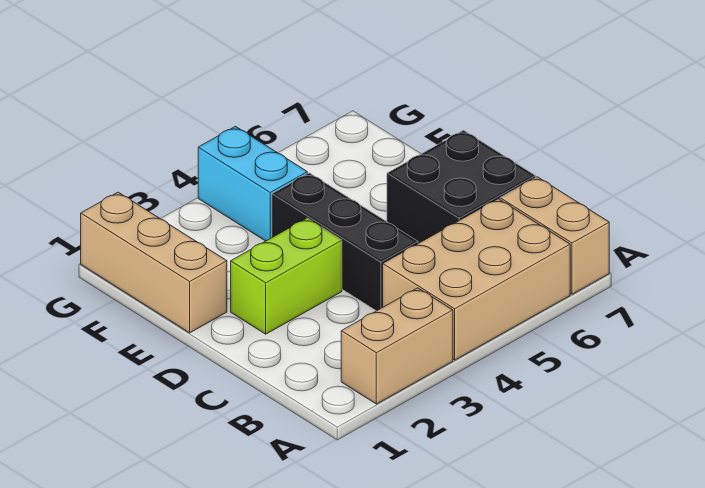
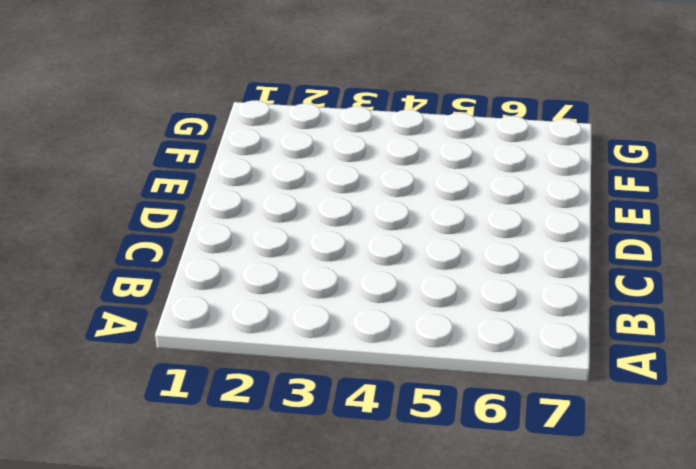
none -> tan brick A2:A3 level 1
none -> tan brick A4:B6 level 1

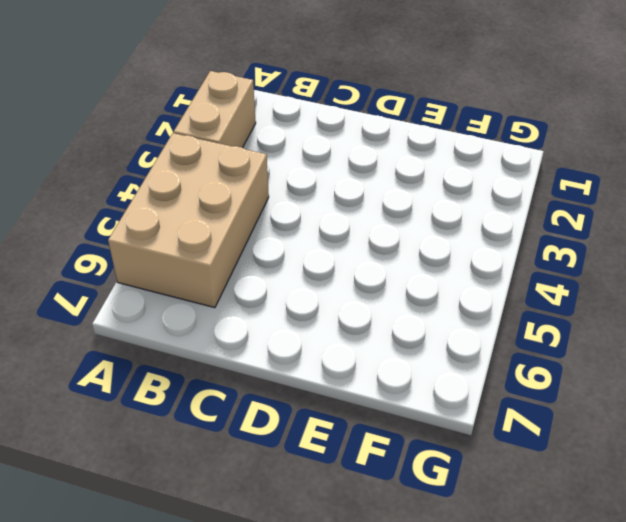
none -> tan brick A7:B7 level 1
none -> black brick C4:E4 level 1

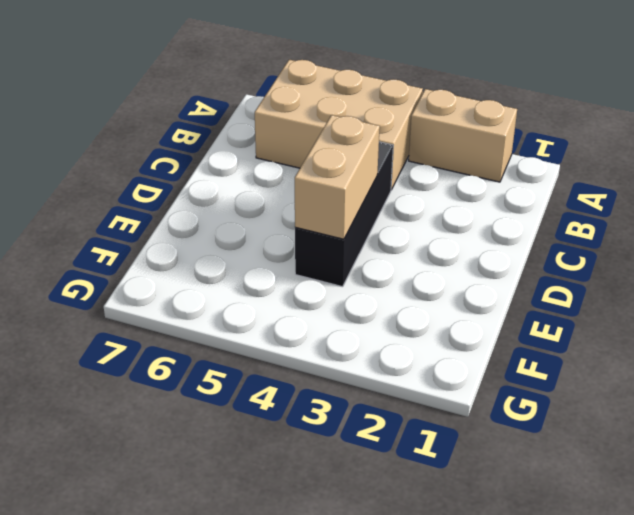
tan brick D4:E4 level 2 -> tan brick A7:B7 level 1
none -> black brick C6:D7 level 1
none -> lime brick D2:D3 level 1

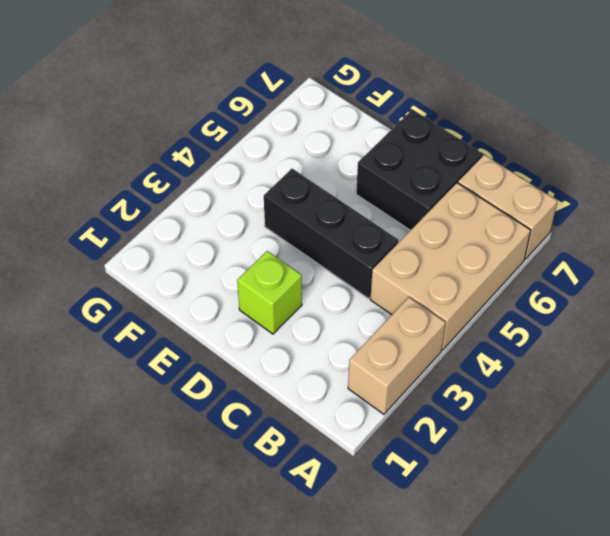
lime brick D2 level 1 -> lime brick D2:D3 level 1
none -> tan brick E1:G1 level 1
none -> cyan brick F4:G4 level 1

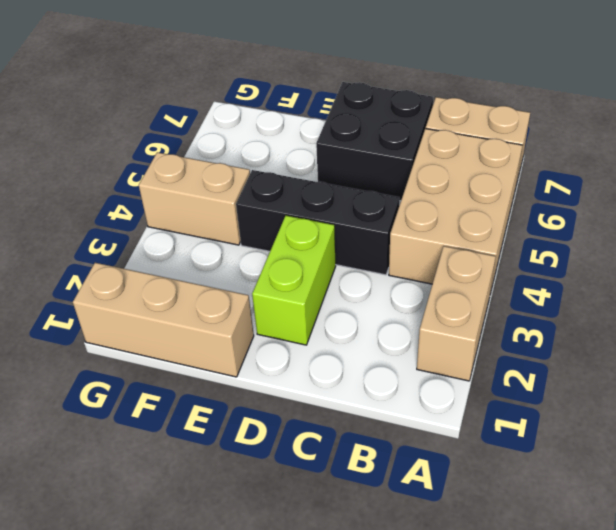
tan brick F4:G4 level 1 -> cyan brick F4:G4 level 1

